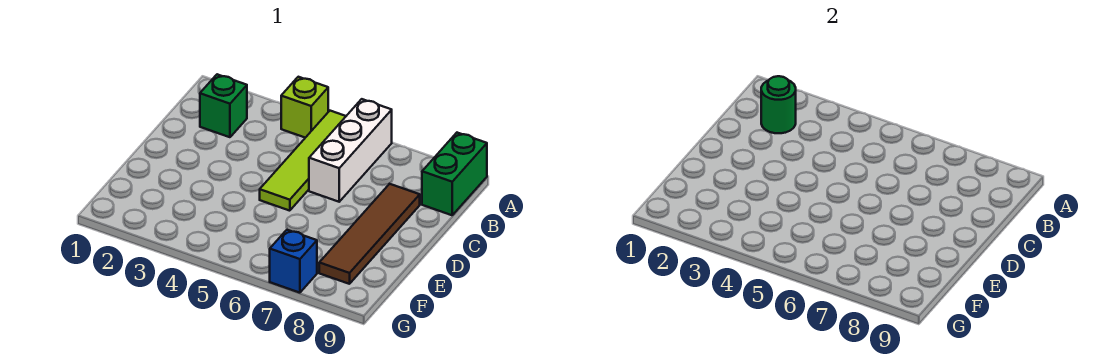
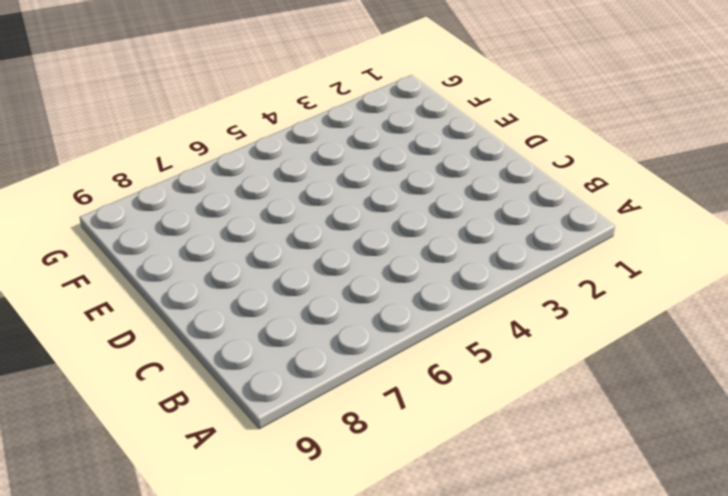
none -> lime brick A4 level 1
none -> lime tile A5:D5 level 1

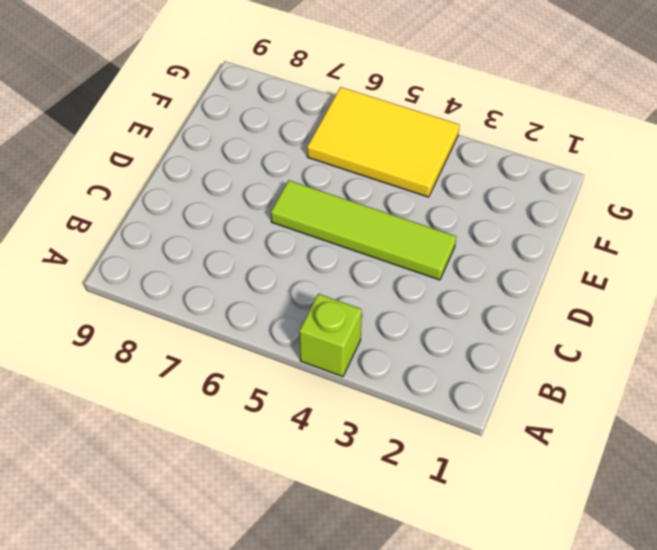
lime tile D3:D6 level 1 -> lime tile A5:D5 level 1
yellow tile F4:G6 level 1 -> none
none -> white brick A6:C6 level 1
none -> green brick A9:B9 level 1

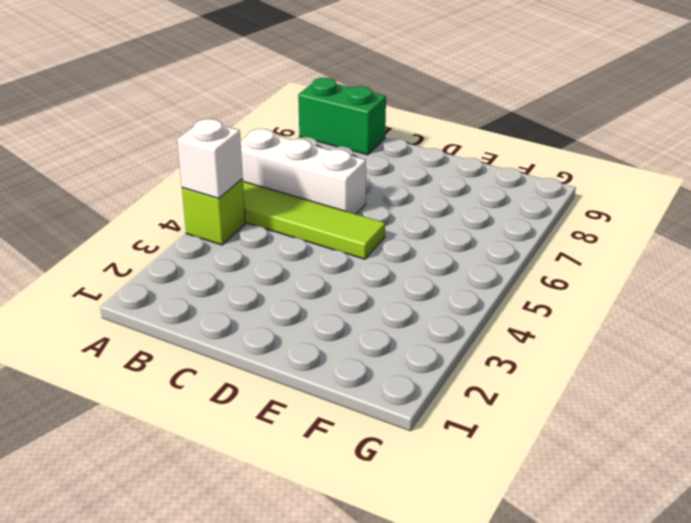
white brick A4 level 2 -> none
none -> green brick B2 level 1
none -> brown tile C8:F8 level 1

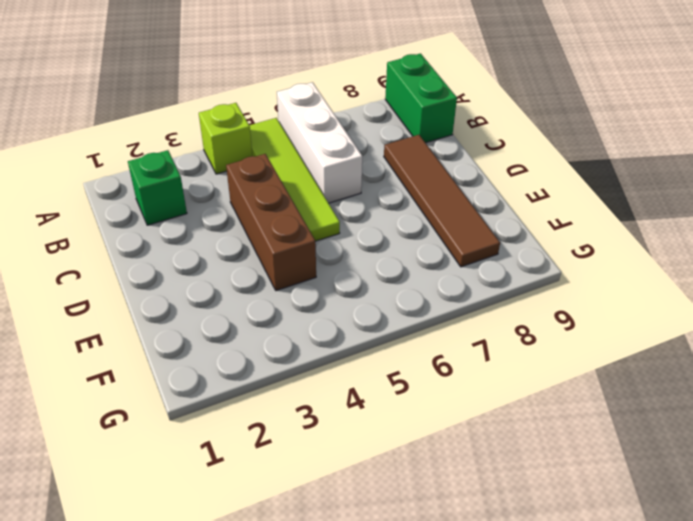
brown brick C4:E4 level 1 -> none
none -> blue brick G7 level 1
none -> green round brick B2 level 2

